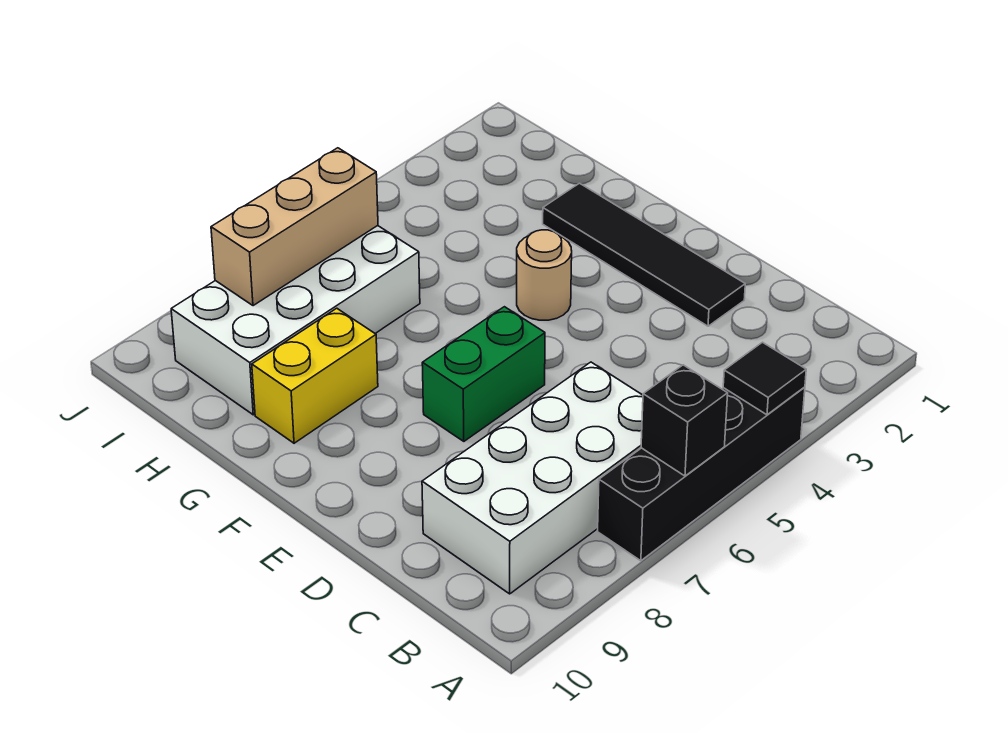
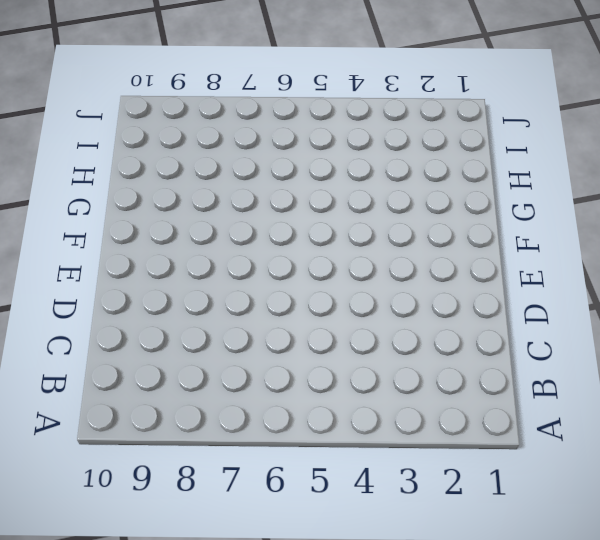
none -> black brick A4:A7 level 1
none -> white brick B6:C9 level 1

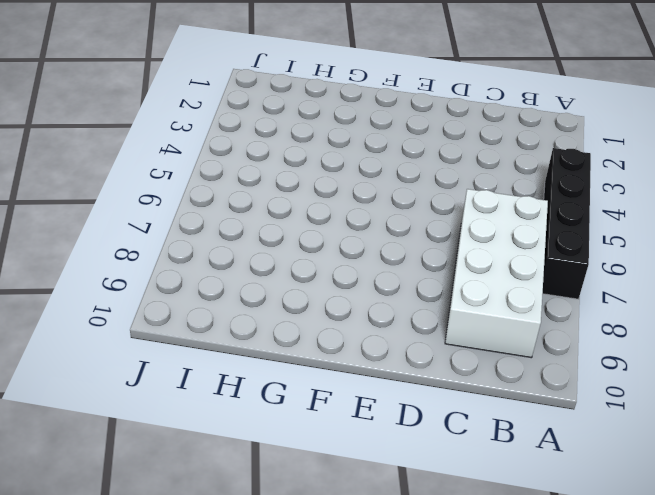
none -> black tile D2:G2 level 1
none -> green brick E6:E7 level 1

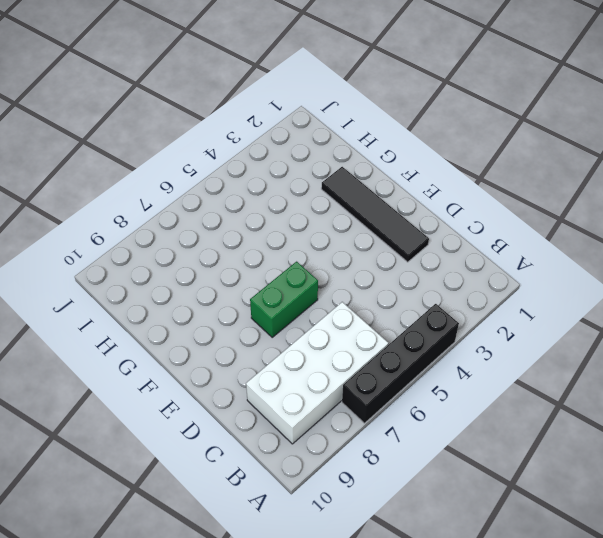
none -> tan round brick F4 level 1
none -> yellow brick G8:G9 level 1

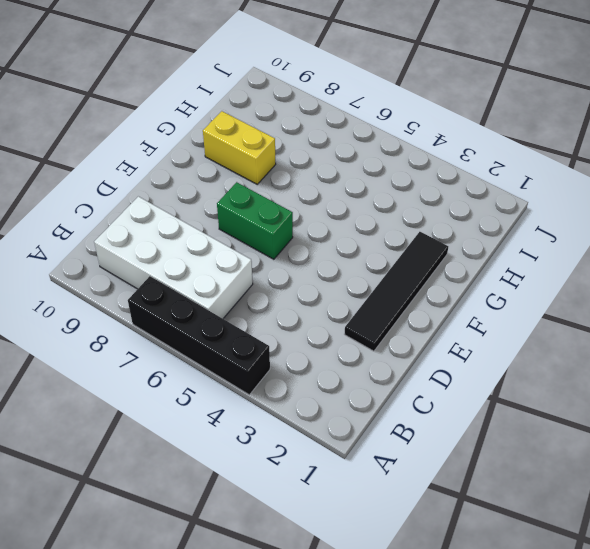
none -> tan round brick F4 level 1
none -> white brick H6:I9 level 1

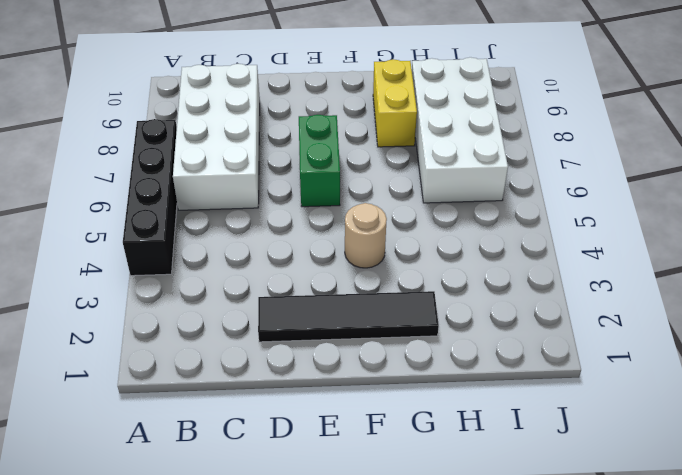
none -> black tile A4 level 2
none -> black brick A6 level 2

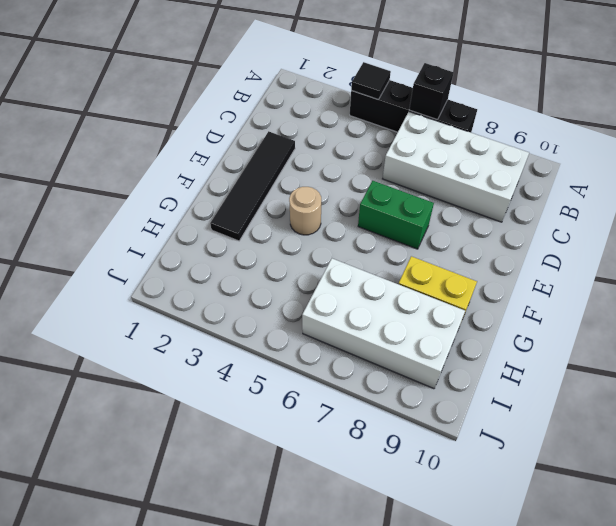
none -> tan brick I6:I8 level 2

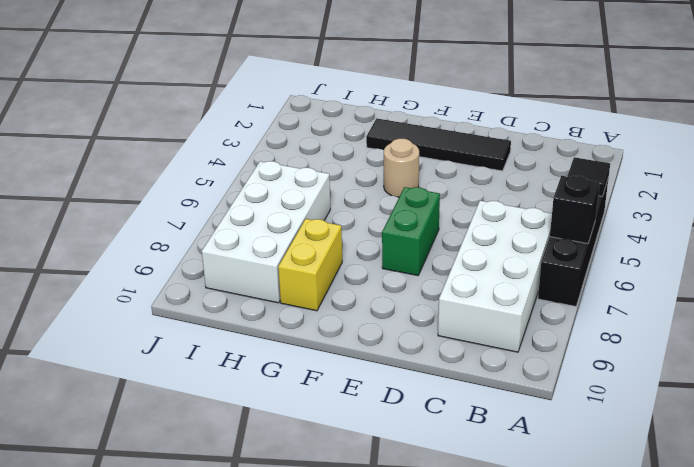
none -> tan brick I6:I8 level 2

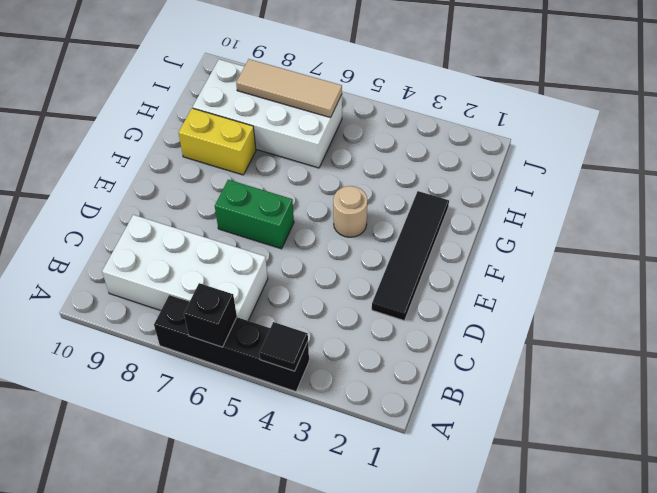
tan tile I6:I8 level 2 -> tan brick I6:I8 level 2

